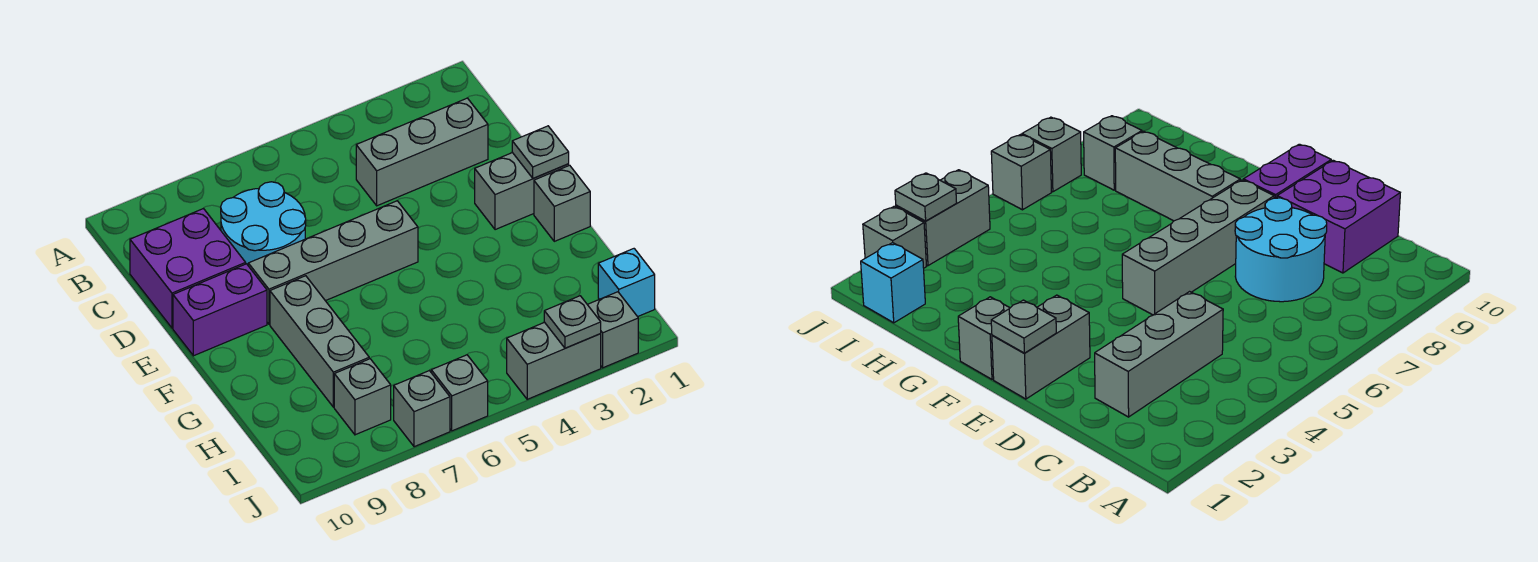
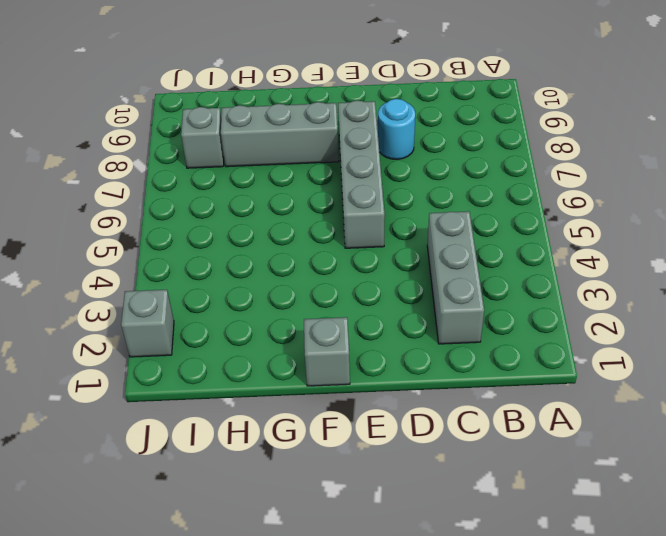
cyan round brick D8 level 1 -> cyan round brick C7:D8 level 1
none -> purple brick C9:D10 level 1
none -> grey brick E1:E2 level 1
none -> purple brick E9:E10 level 1

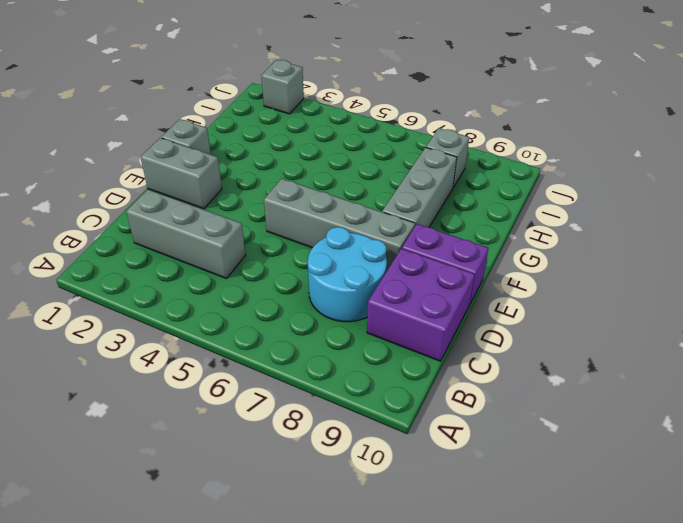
none -> cyan brick I1 level 1
none -> grey brick J3:J4 level 1
none -> grey brick J6 level 1

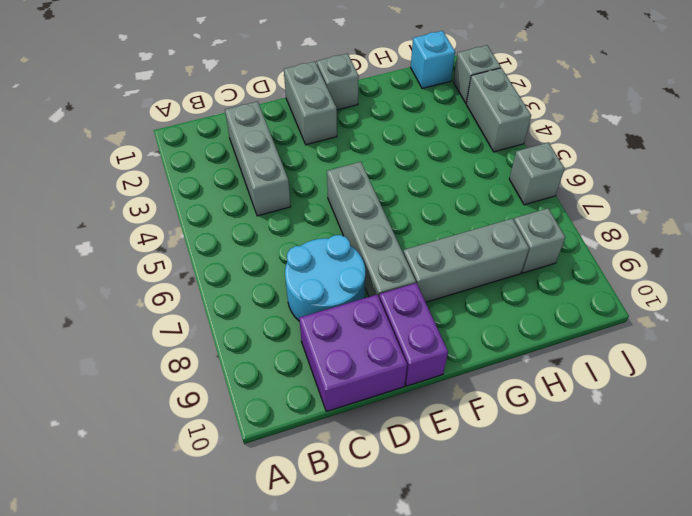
none -> grey brick J7 level 1
none -> grey plate E1 level 2
none -> grey plate J3 level 2

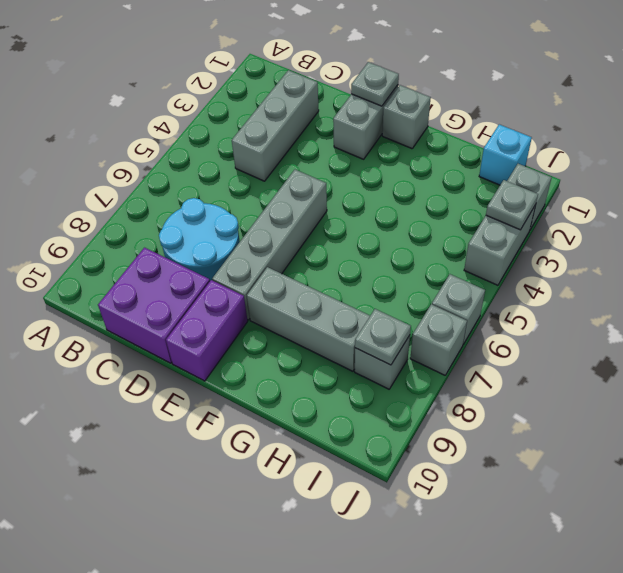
grey plate I8 level 2 -> none

